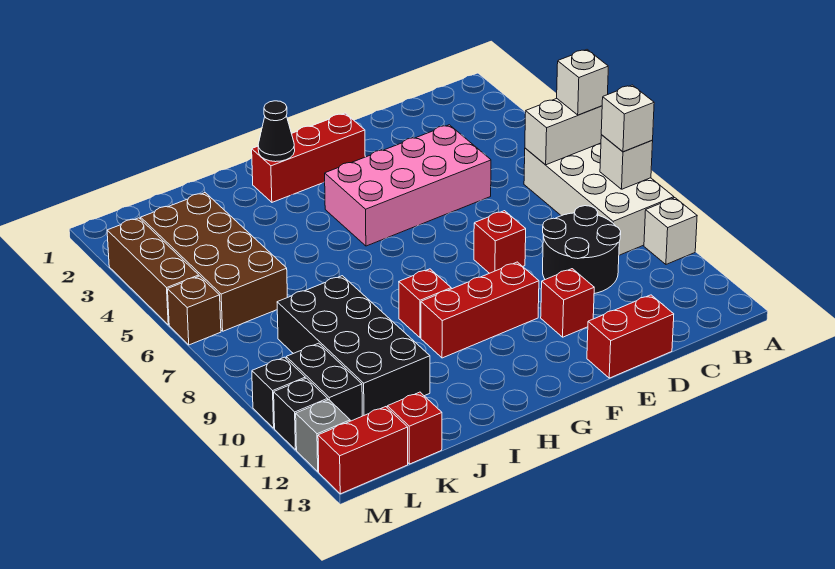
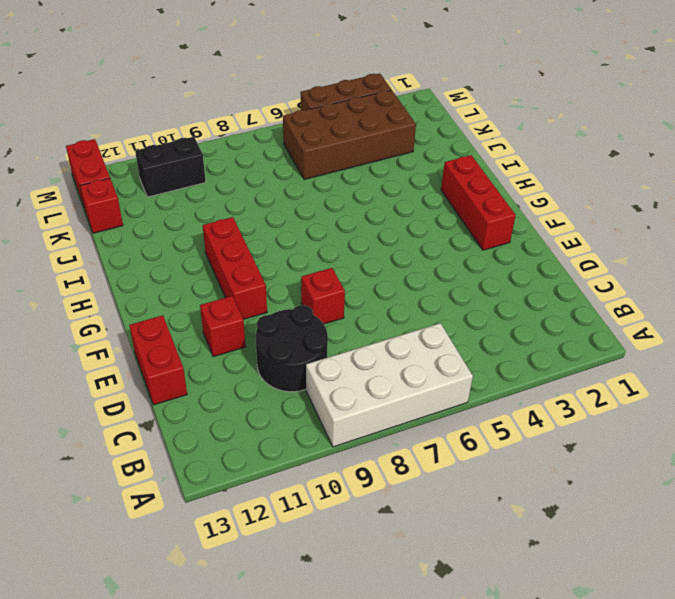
none -> white brick A10 level 1
none -> pink brick D4:G5 level 1
none -> red brick H9 level 1

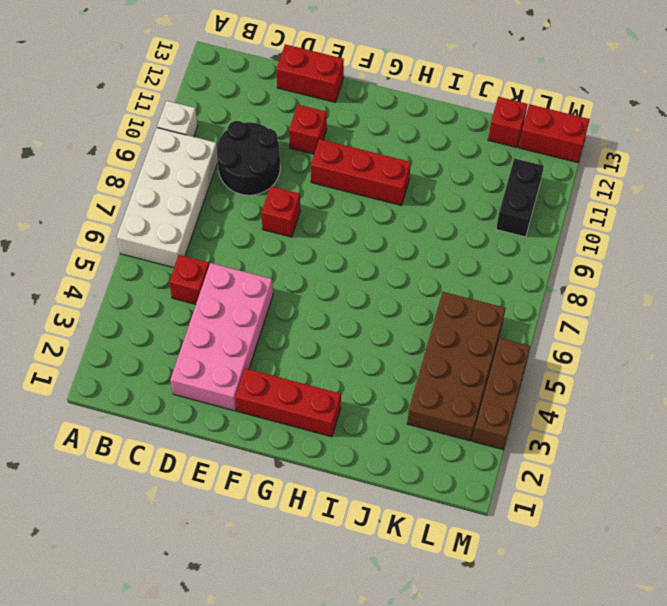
red brick C5 level 1 -> red brick H9 level 1
pink brick D2:E5 level 1 -> pink brick D4:G5 level 1
none -> black brick J8:K11 level 1
none -> brown brick M6 level 1
none -> black brick M10 level 1

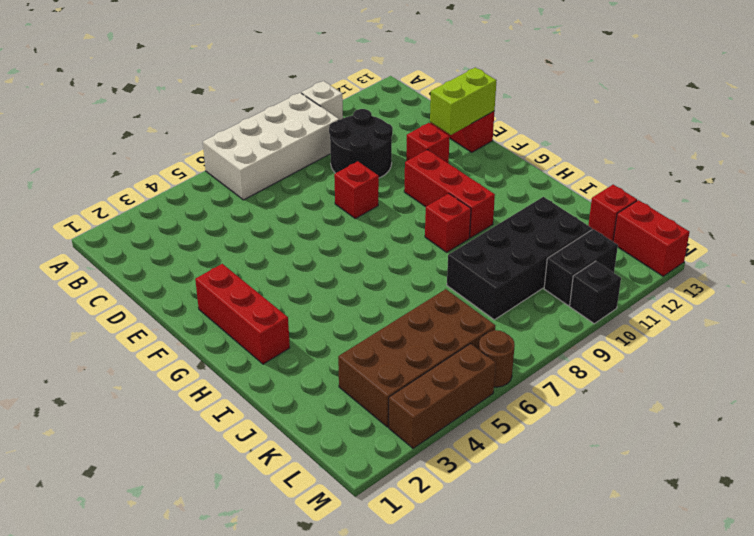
lime brick E12:E13 level 2 -> none
brown round brick M6 level 1 -> brown brick M6 level 1
none -> pink brick D4:G5 level 1
none -> black brick M11 level 1
none -> grey brick M12 level 1

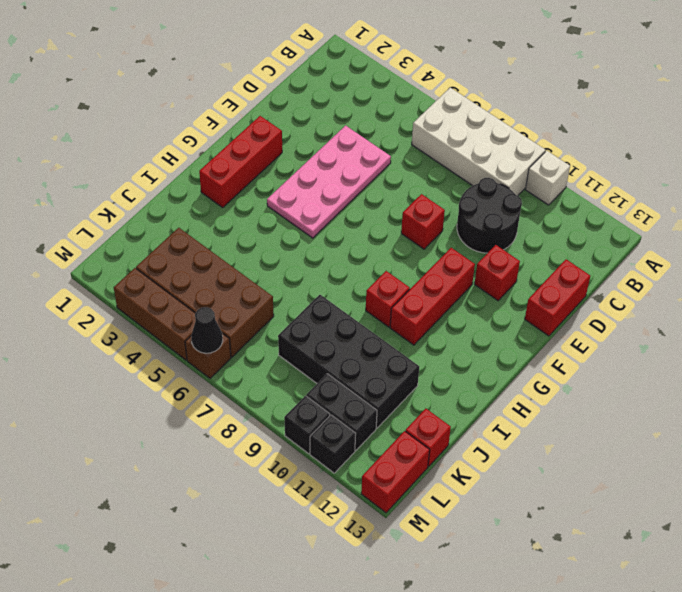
pink plate D4:G5 level 1 -> pink brick D4:G5 level 1
black cone M6 level 2 -> black cone H2 level 2
none -> grey brick M12 level 1
none -> white brick A6:B6 level 2
none -> white brick A8 level 2

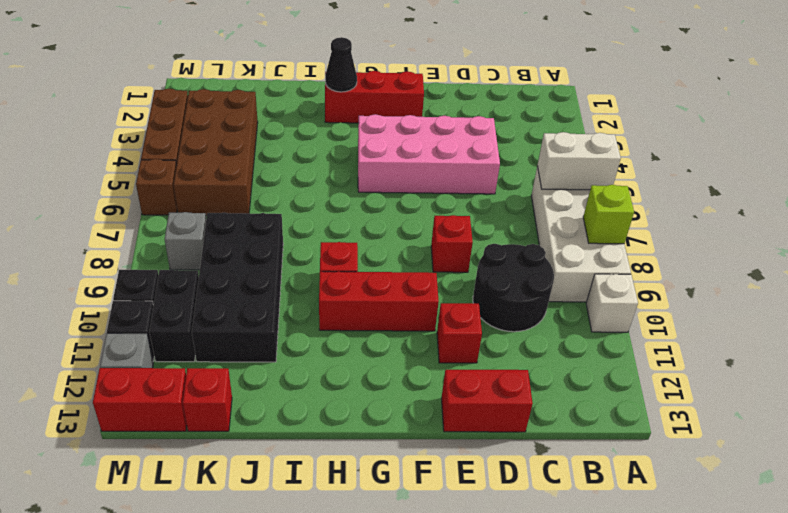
lime brick A8 level 2 -> white brick A8 level 2
grey brick L8 level 1 -> none
none -> white brick A6 level 3
none -> white brick A8 level 3

